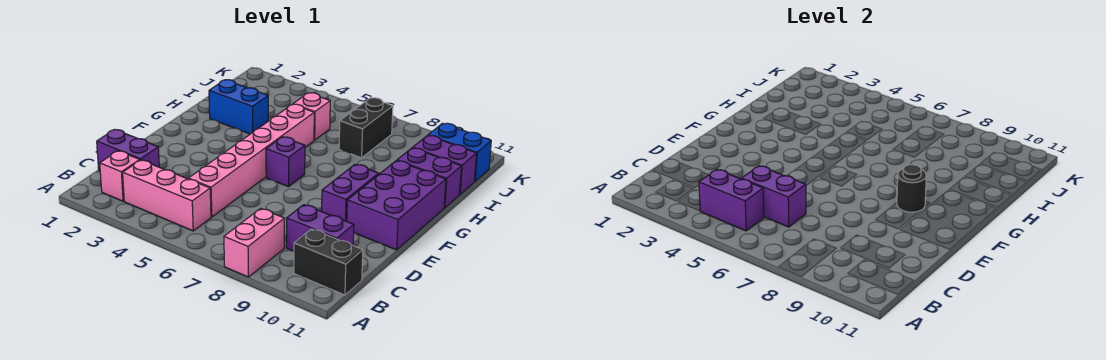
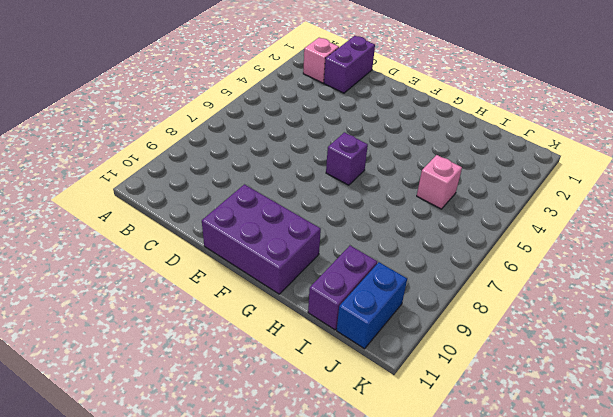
none -> pink brick A8:B8 level 1
none -> pink brick B3:B5 level 1
none -> black brick B10:B11 level 1

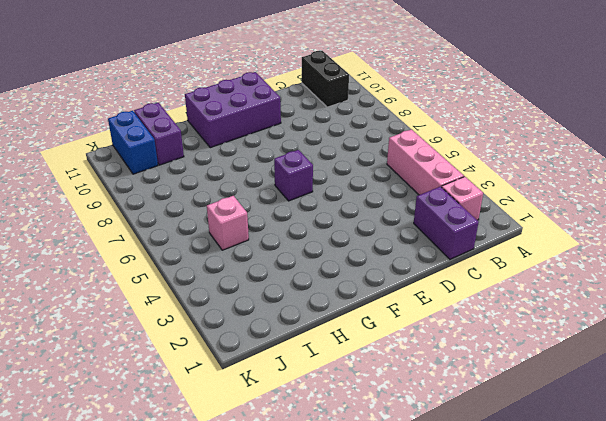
none -> pink brick A8:B8 level 1
none -> pink brick C5:H5 level 1
none -> purple brick C9:C10 level 1

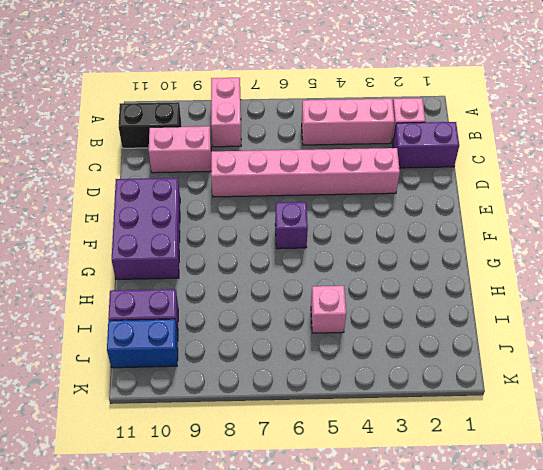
pink brick C9:C10 level 1 -> purple brick C9:C10 level 1
pink brick D3:D8 level 1 -> pink brick C5:H5 level 1
none -> purple brick E9:F9 level 1
none -> blue brick H2:H3 level 1
none -> purple brick H10:H11 level 1

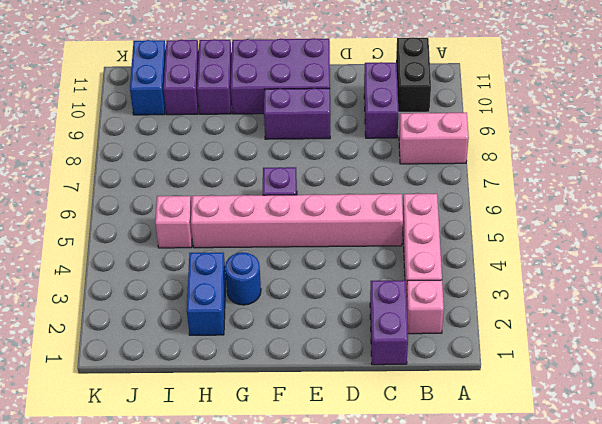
blue round brick G3 level 1 -> none
none -> black brick I7:J7 level 1
none -> purple brick B4:B5 level 2
none -> purple brick C5:C6 level 2

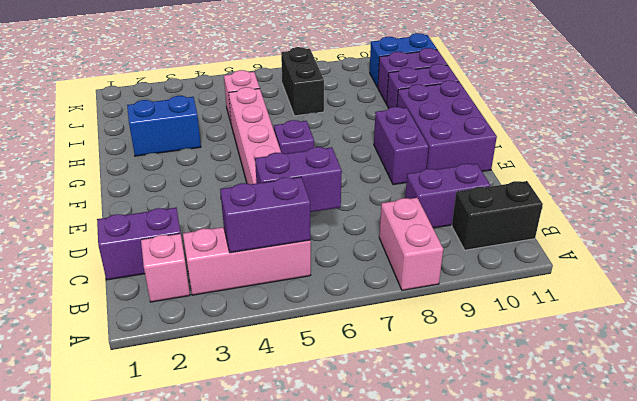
none -> black round brick F9 level 2

